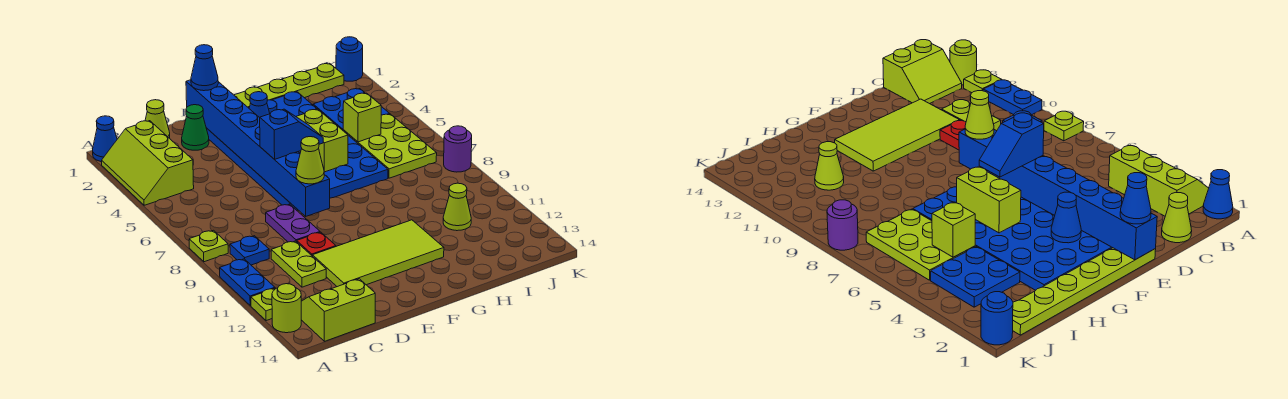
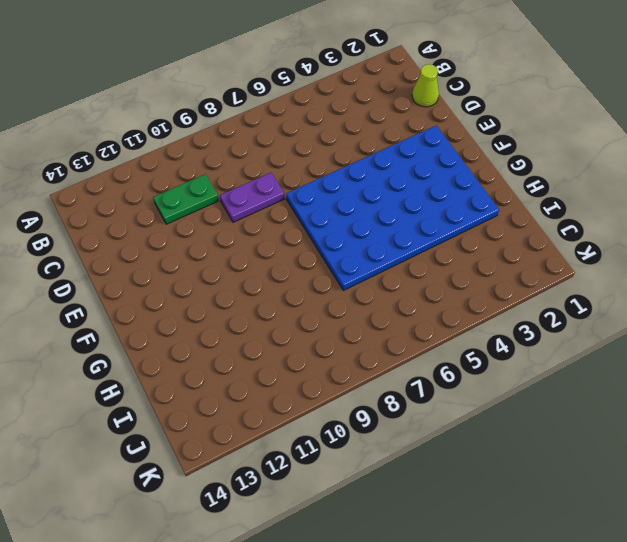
green plate C10:C11 level 1 -> lime plate C10:C11 level 1
none -> blue cone A1 level 1
none -> lime slope A2:B4 level 1 top B
none -> lime plate A8 level 1

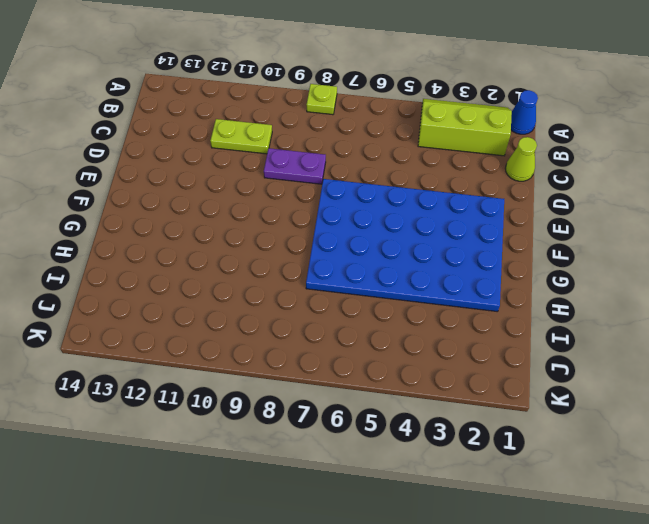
none -> blue plate A10:A11 level 1
none -> lime plate A12 level 1
none -> lime round brick A13 level 1

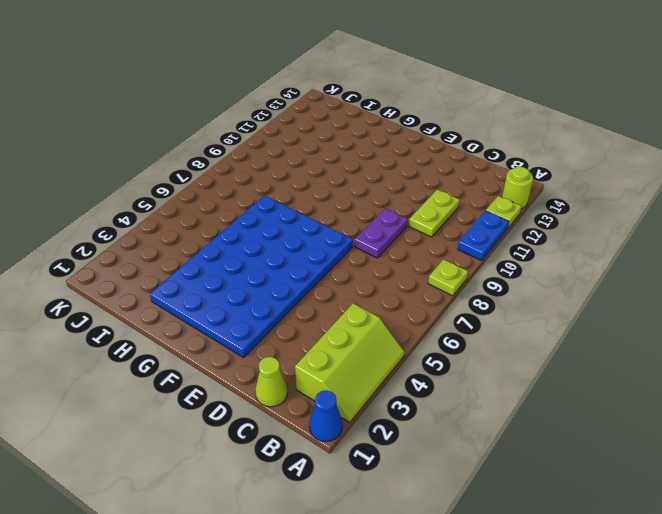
none -> blue plate B9 level 1
none -> lime slope B13:C14 level 1 top 14
none -> green cone D2 level 1

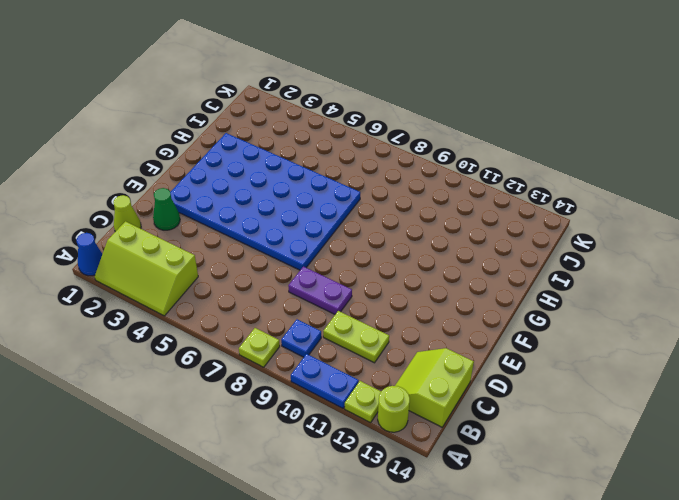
none -> red plate D10 level 1
none -> lime tile D11:G12 level 1
none -> lime plate E1:J1 level 1

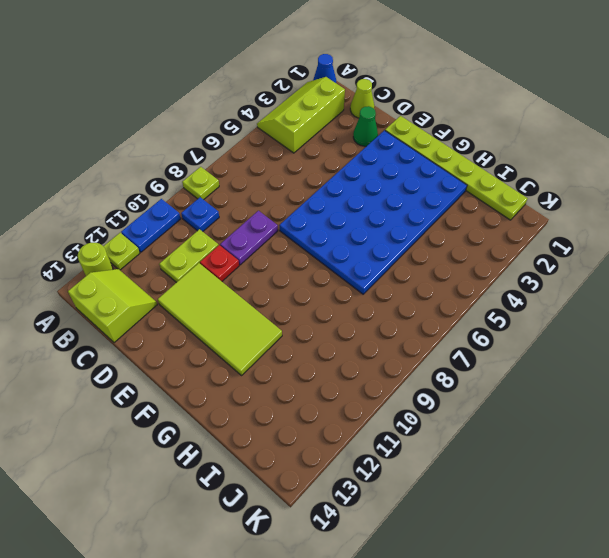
none -> blue plate I3:J4 level 1
none -> lime plate I5:J7 level 1
none -> lime cone I11 level 1

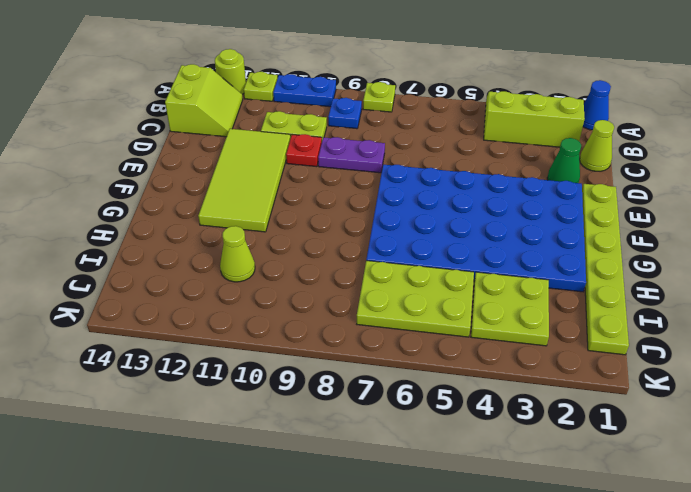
lime plate I3:J4 level 1 -> blue plate I3:J4 level 1
none -> blue round brick K1 level 1
none -> purple round brick K8 level 1
none -> blue brick E1:E8 level 2

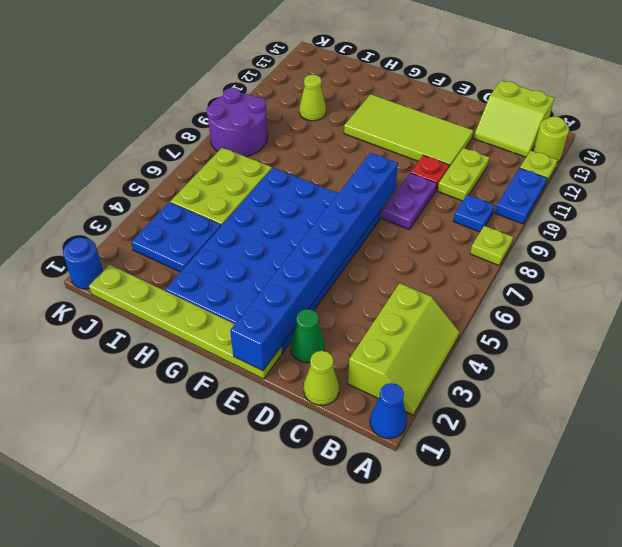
purple round brick J8:K9 level 1 -> purple round brick K8 level 1
none -> blue cone F3 level 2
none -> lime brick G5:G6 level 2
none -> lime brick I5 level 2

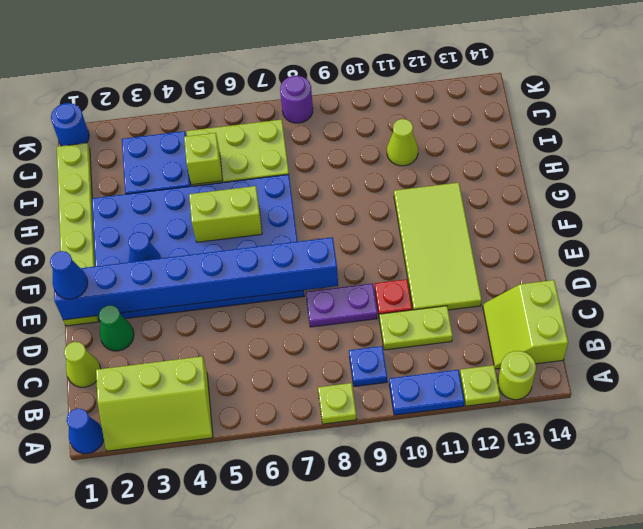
none -> blue slope E6:F6 level 3 top E
none -> lime cone E8 level 3

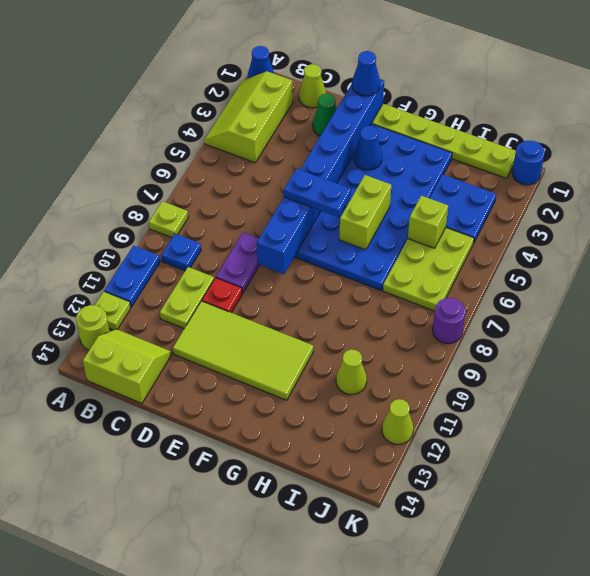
blue plate E6:F6 level 3 -> blue slope E6:F6 level 3 top E
lime cone K12 level 1 -> lime cone E8 level 3

